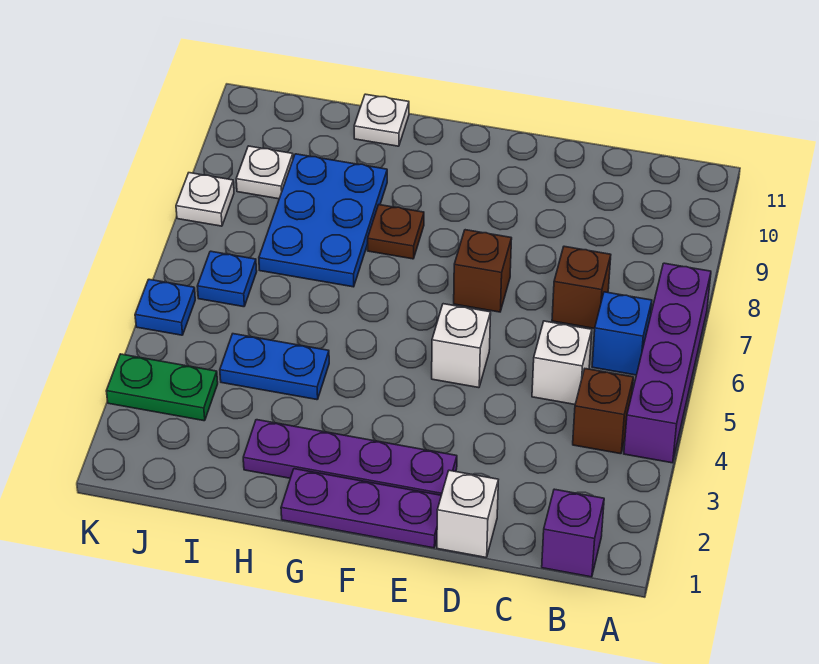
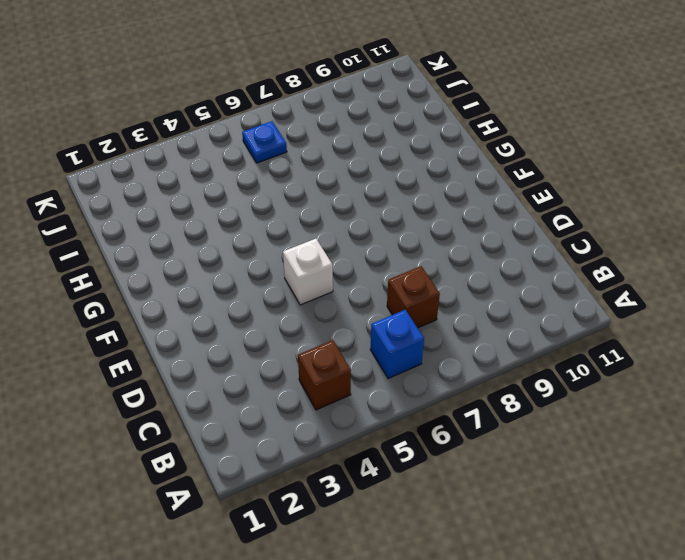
none -> purple brick A4:A7 level 1
none -> purple brick B1 level 1
none -> white brick C5 level 1

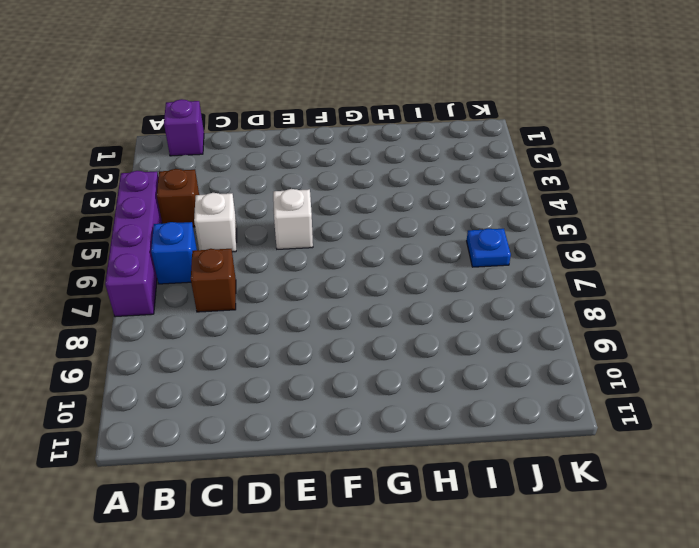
none -> white brick D1 level 1
none -> purple plate E1:G1 level 1
none -> purple plate E2:H2 level 1

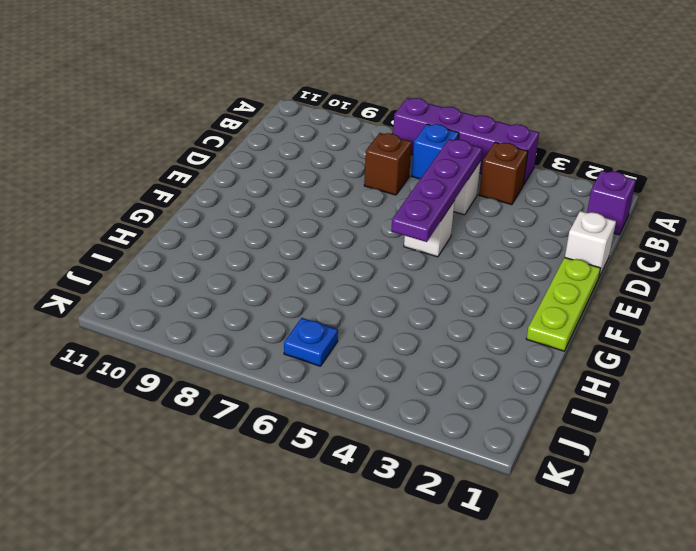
purple plate C5:F5 level 2 -> purple plate E2:H2 level 1
lime plate E1:G1 level 1 -> purple plate E1:G1 level 1
none -> brown brick E7 level 1
none -> brown plate G8 level 1
none -> blue plate H4:I4 level 1

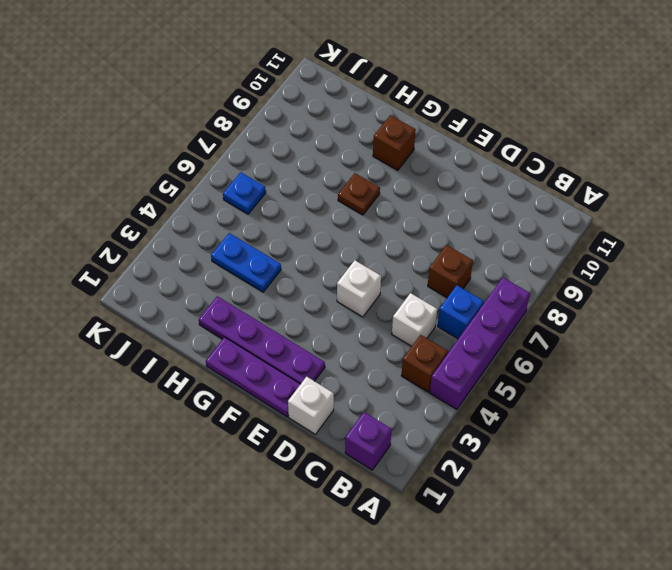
brown brick G10 level 1 -> brown brick E7 level 1
none -> blue plate H7:I9 level 1
none -> white plate H11 level 1
none -> green plate J3:K3 level 1

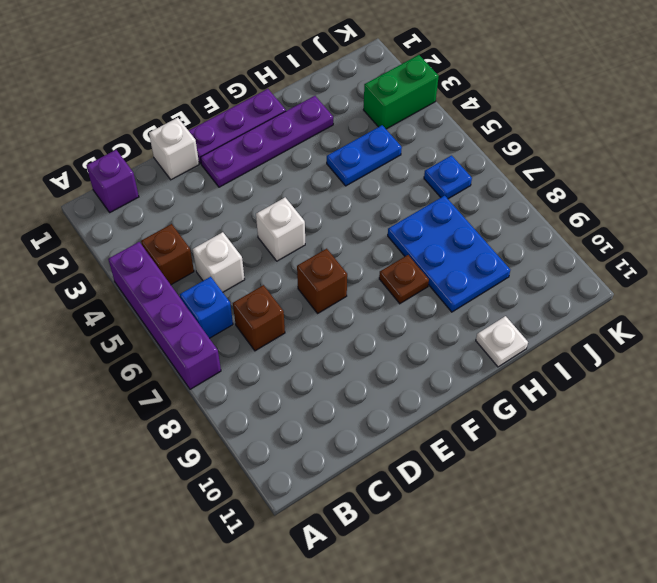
green brick J3:K3 level 1 -> green plate J3:K3 level 1
none -> white plate J9 level 1
none -> blue plate K5 level 1
none -> white plate K8 level 1

